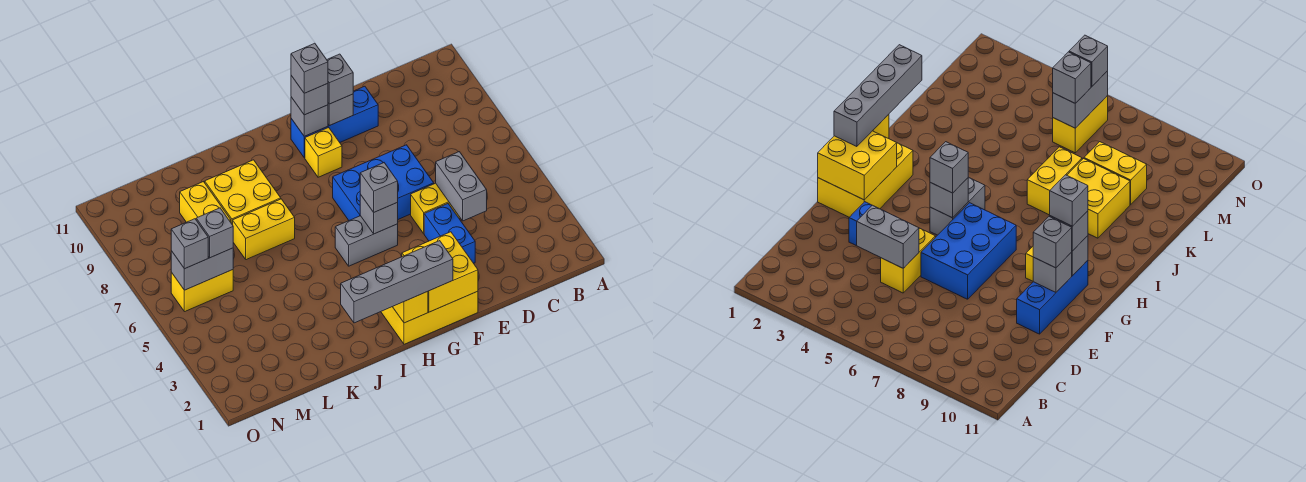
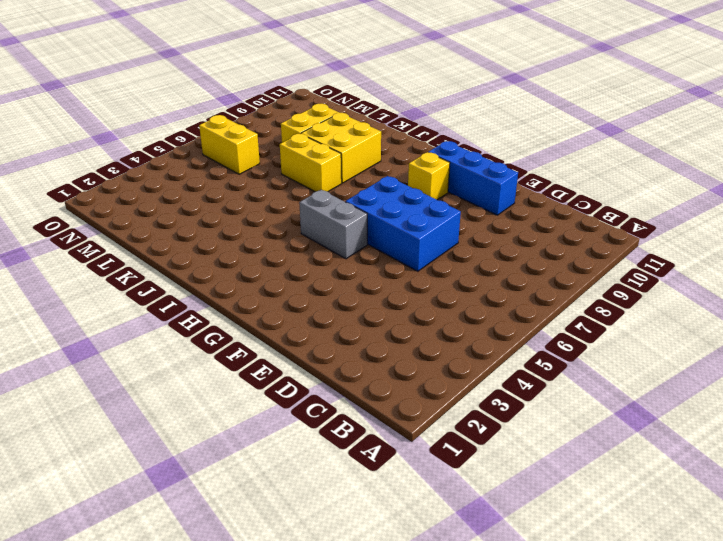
none -> yellow brick D5:E5 level 1
none -> blue brick E3:E4 level 1
none -> yellow brick F1:H2 level 1

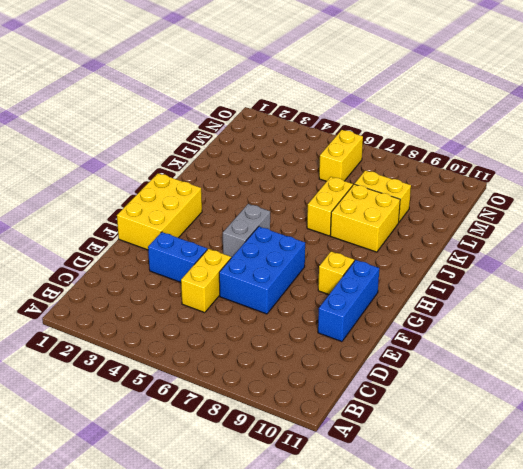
none -> grey brick D4:D5 level 2
none -> yellow brick F1:G2 level 2
none -> grey brick F10 level 2

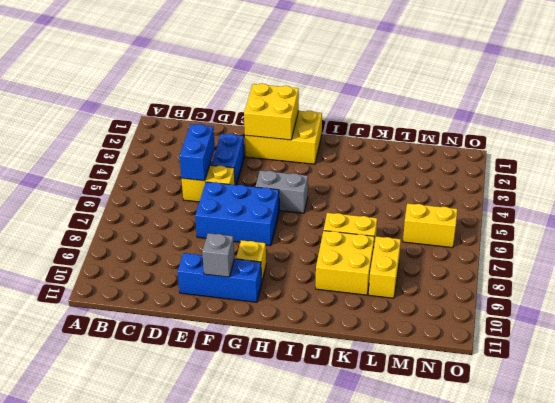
blue brick D4:D5 level 2 -> grey brick D4:D5 level 2
none -> grey brick G5 level 2
none -> grey brick G10 level 2
none -> yellow brick H1 level 2

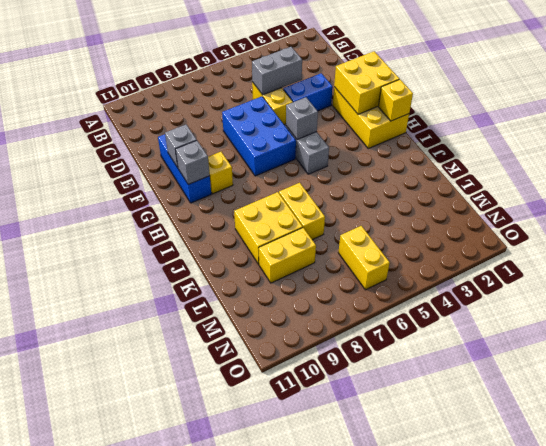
none -> grey brick M6:N6 level 2
none -> grey brick F10 level 3
none -> grey brick G1:J1 level 3

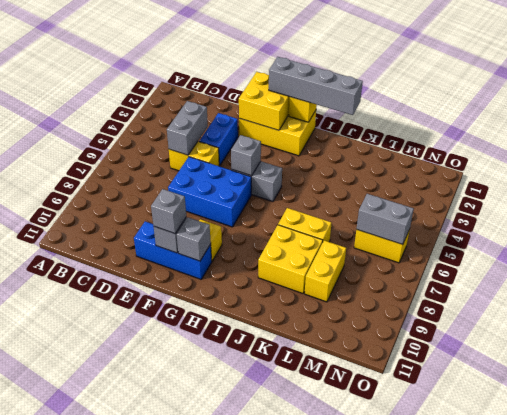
none -> grey brick G5 level 3
none -> grey brick G10 level 3
none -> grey brick M6 level 3

